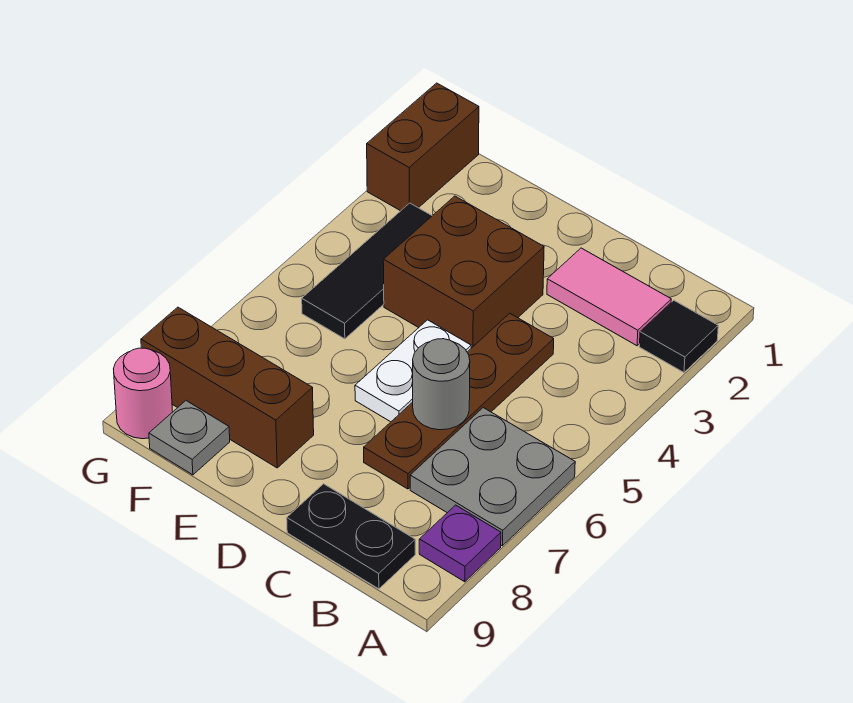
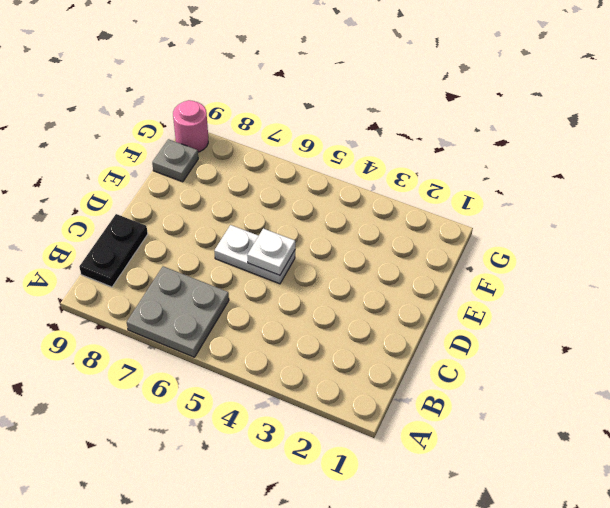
white plate D5 level 2 -> none
none -> black tile A2 level 1
none -> purple plate A8 level 1
none -> pink tile B2:C2 level 1

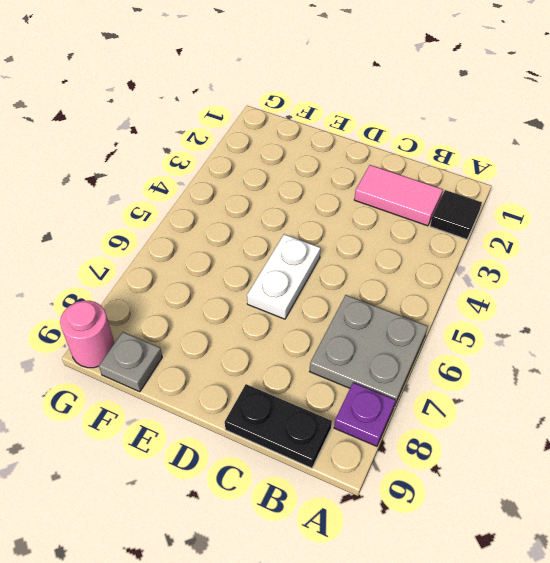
none -> brown plate C4:C7 level 1
none -> brown brick D3:E4 level 1
none -> brown brick E8:G8 level 1

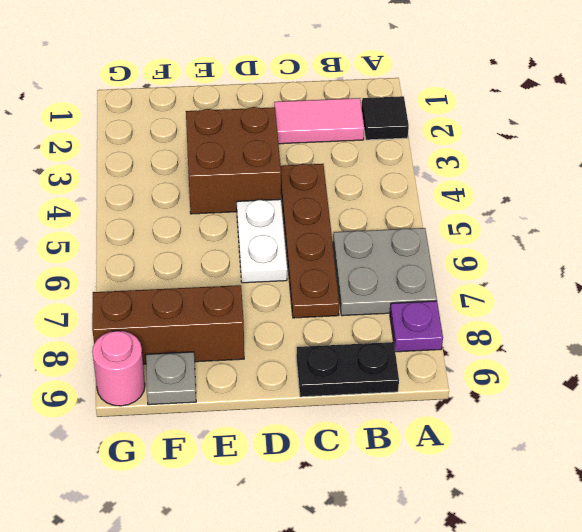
none -> black tile F3:F5 level 1
none -> brown brick G1:G2 level 1
none -> grey round brick C6 level 2

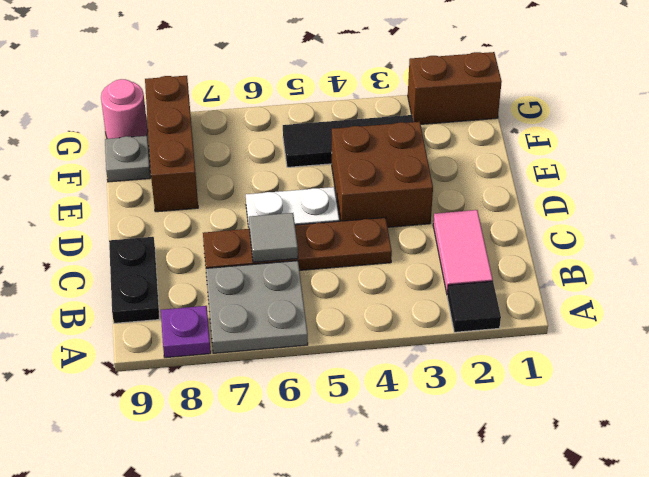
grey tile C6 level 2 -> grey round brick C6 level 2

